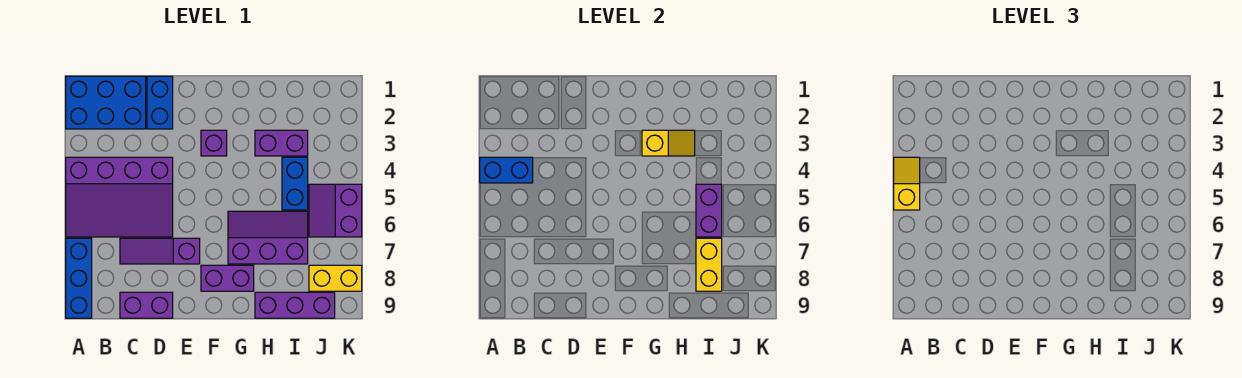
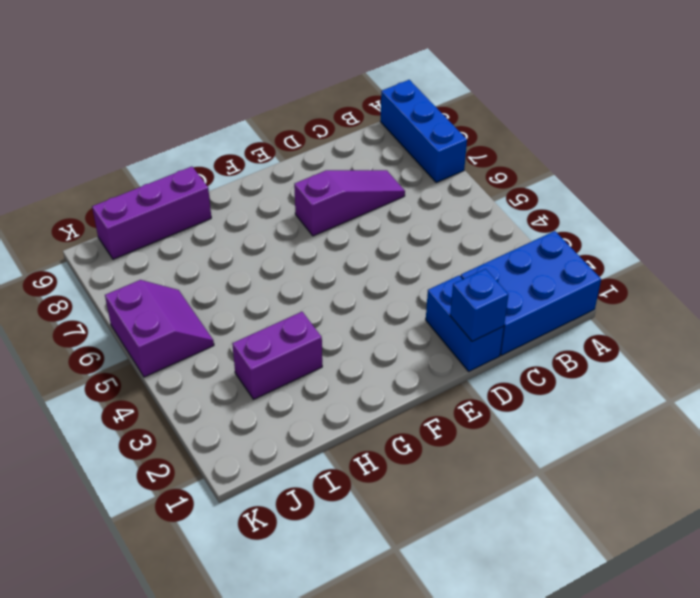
blue brick D1 level 2 -> none
none -> purple slope A4:D6 level 1 top 4
none -> purple brick C9:D9 level 1
none -> purple brick F3 level 1

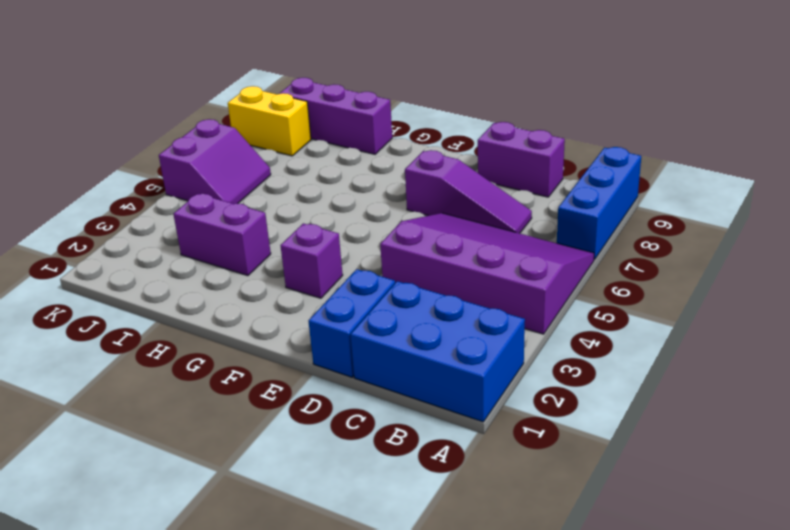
none -> purple brick F8:G8 level 1
none -> purple slope G6:I7 level 1 top 7
none -> blue brick I4:I5 level 1

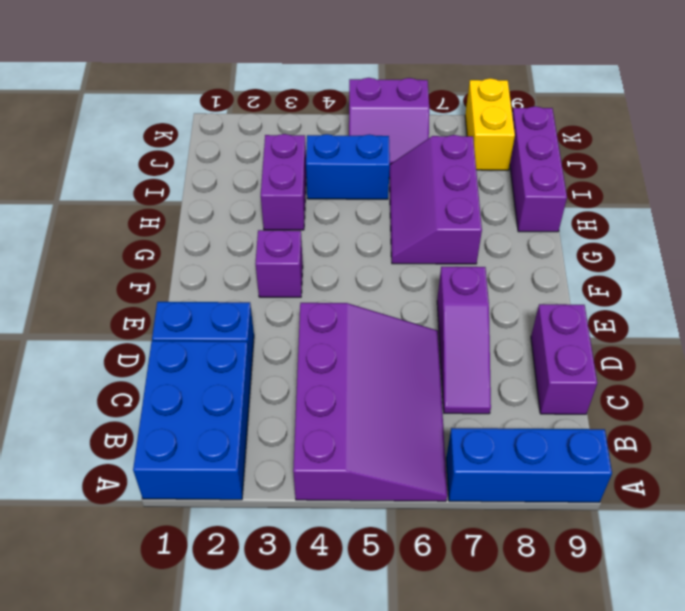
none -> purple brick F8:G8 level 1
none -> blue brick A4:B4 level 2
none -> yellow slope G3:H3 level 2 top G

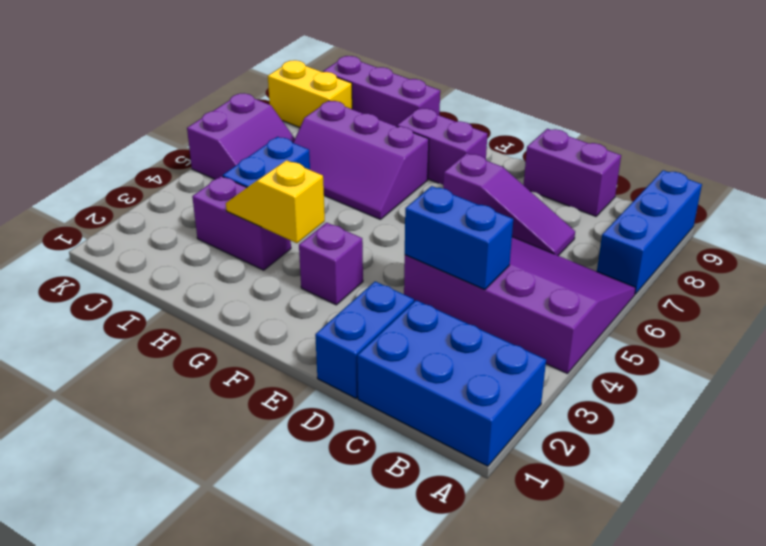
blue brick C4:D4 level 2 -> blue brick A4:B4 level 2
none -> purple brick I5:I6 level 2
none -> yellow brick I7:I8 level 2
none -> yellow slope A4:A5 level 3 top 5

